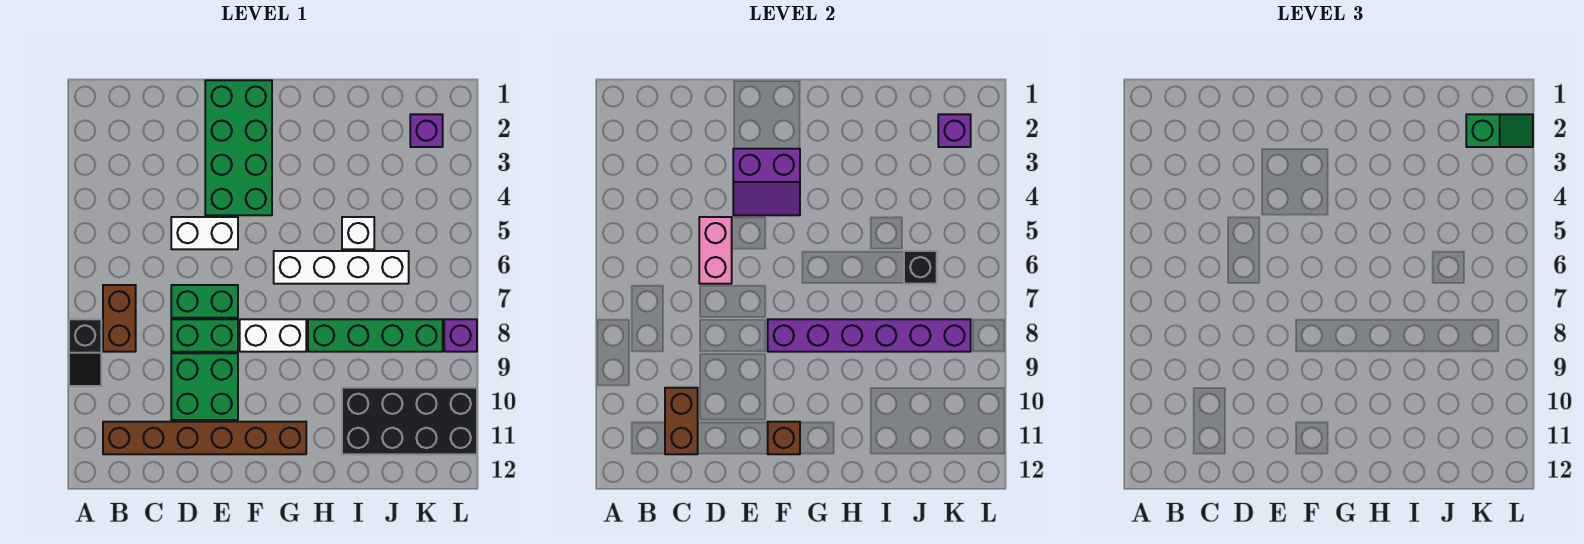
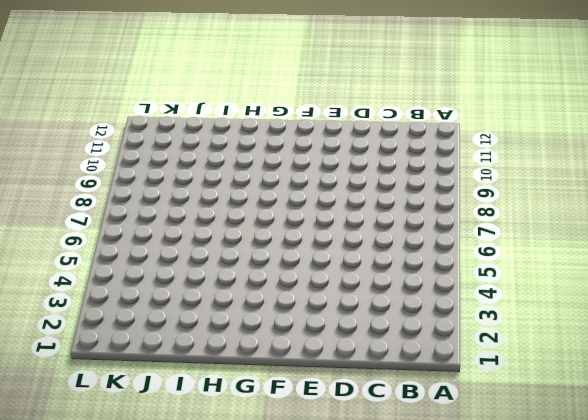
none -> black slope A8:A9 level 1 top 8
none -> brown brick B7:B8 level 1
none -> brown brick B11:G11 level 1

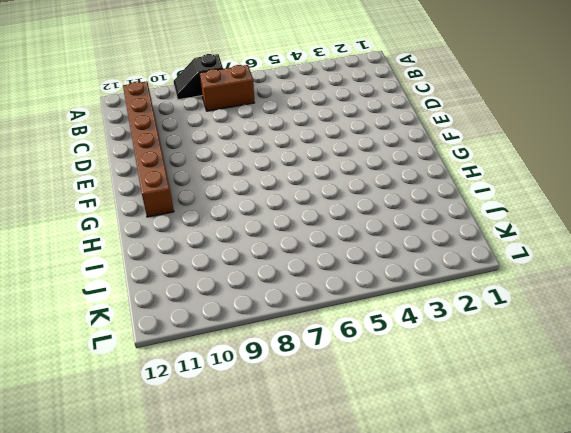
none -> white brick D5:E5 level 1
none -> green brick D7:E7 level 1
none -> green brick D8:E8 level 1

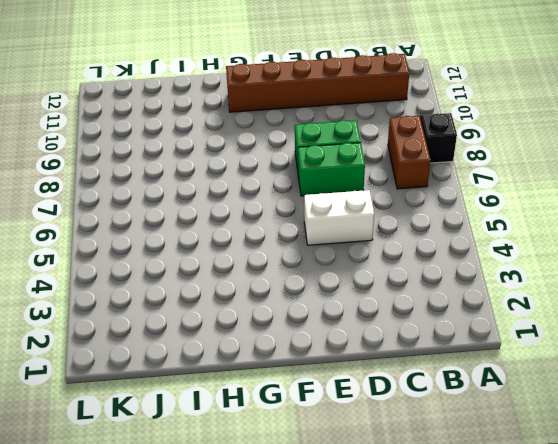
none -> green brick D9:E10 level 1
none -> green brick E1:F4 level 1
none -> white brick F8:G8 level 1

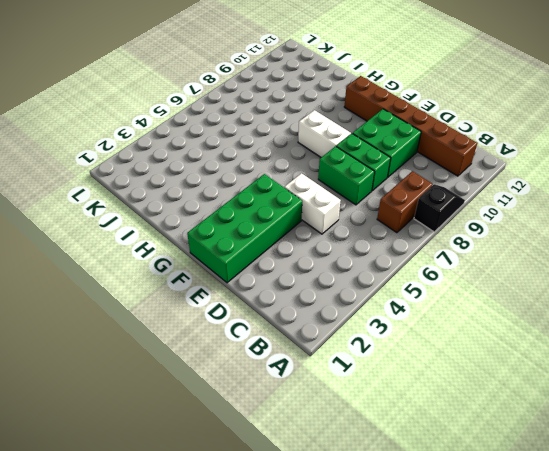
none -> white brick G6:J6 level 1
none -> green brick H8:K8 level 1
none -> white brick I5 level 1

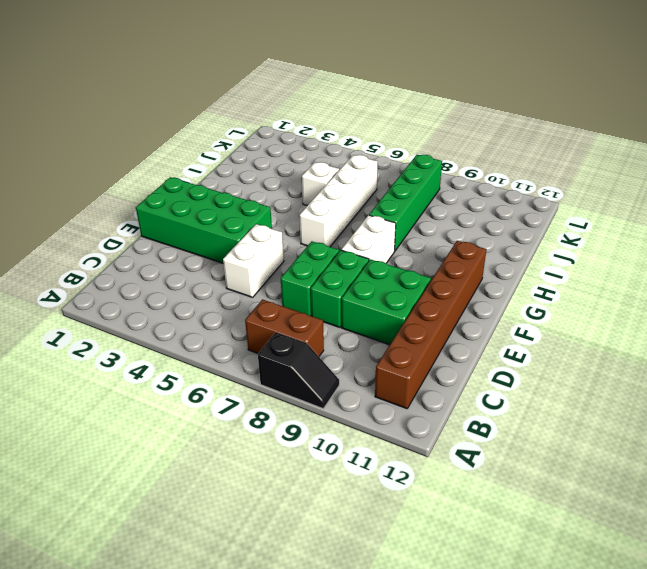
none -> black brick I10:L11 level 1
none -> purple brick K2 level 1
none -> purple brick L8 level 1

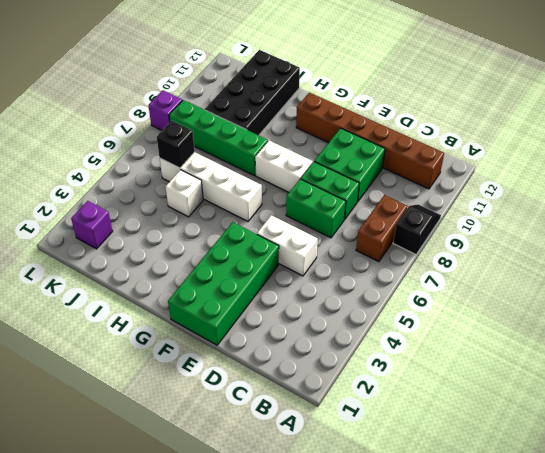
black brick I9:J12 level 1 -> black brick I10:L11 level 1
none -> brown brick C10:C11 level 2
none -> pink brick D5:D6 level 2
none -> purple slope E3:F4 level 2 top 3

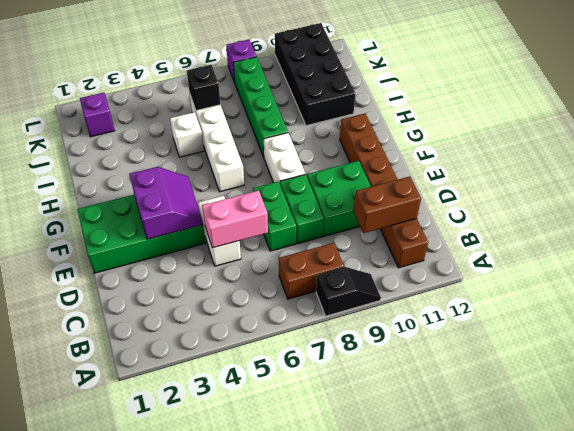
none -> purple brick F8:K8 level 2
none -> brown brick F11 level 2
none -> purple brick K2 level 2

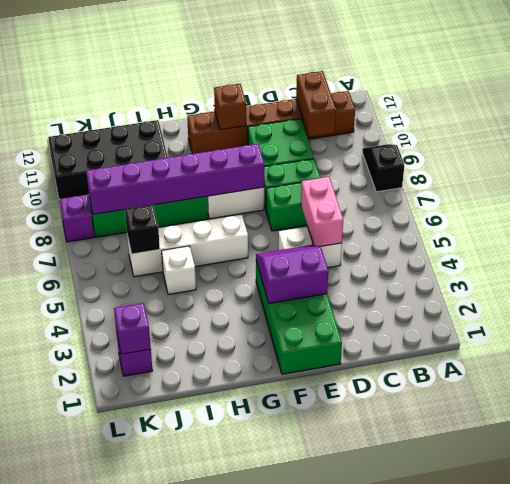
none -> brown brick B7:B8 level 1
none -> green slope K2:L2 level 3 top K

